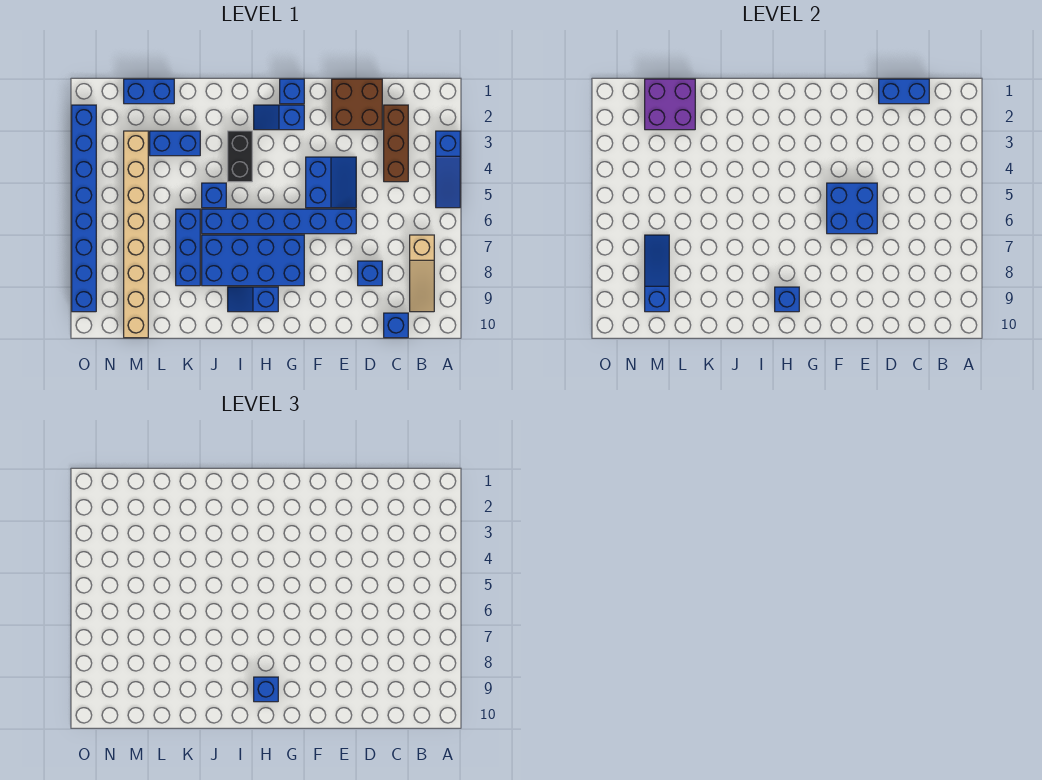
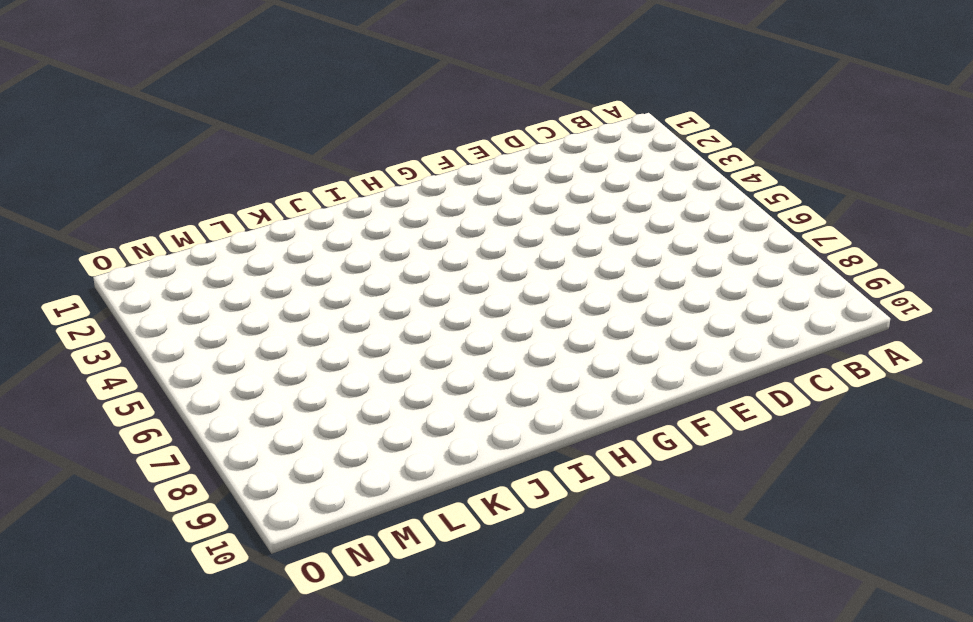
none -> blue slope A3:A5 level 1 top 3
none -> tan slope B7:B9 level 1 top 7
none -> brown brick C2:C4 level 1

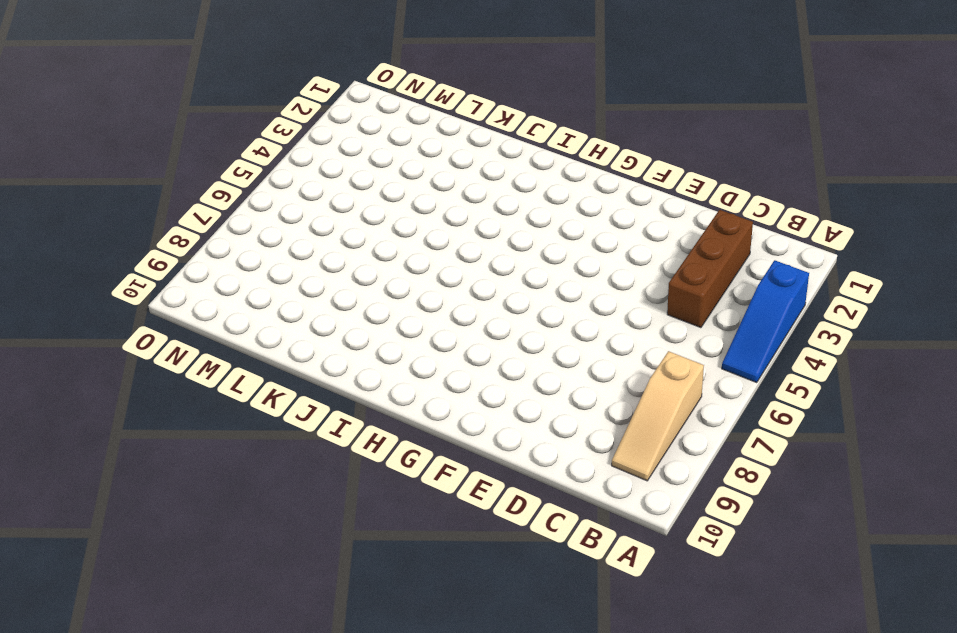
none -> blue brick C10 level 1
none -> brown brick D1:E2 level 1
none -> blue brick D8 level 1

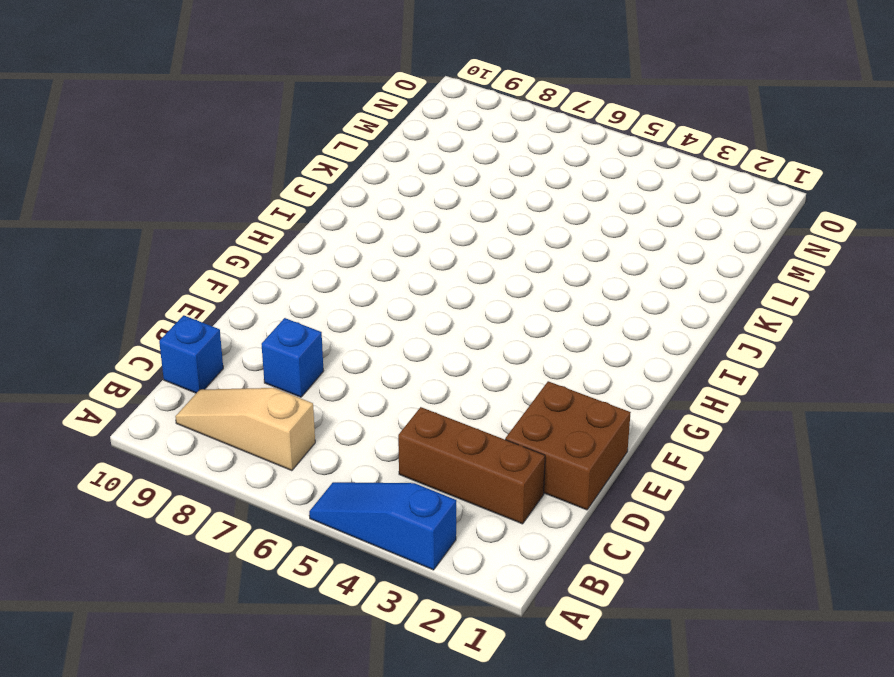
none -> blue slope E4:F5 level 1 top F
none -> blue brick E6:J6 level 1
none -> blue brick G1 level 1

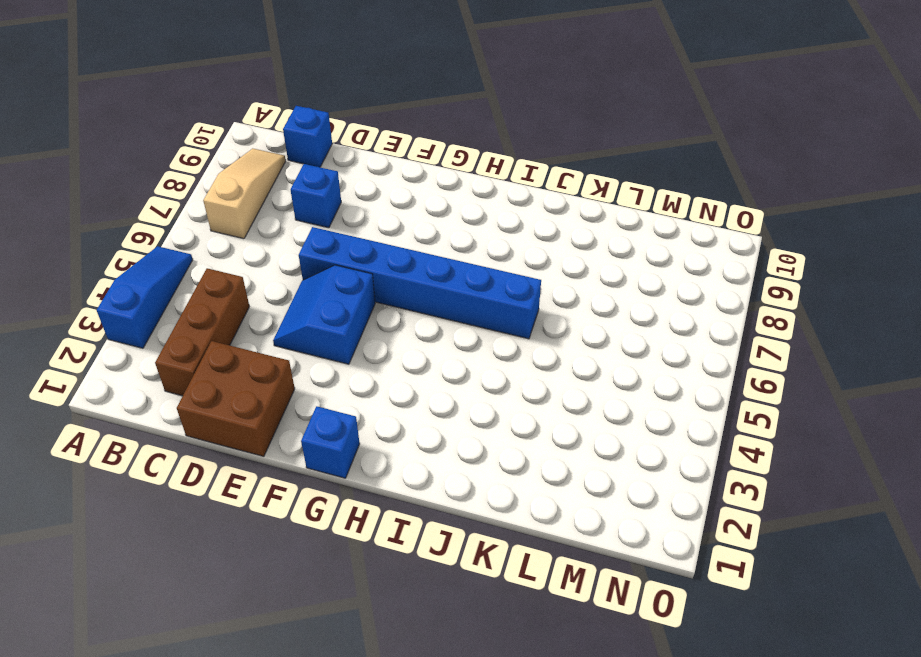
none -> blue slope G2:H2 level 1 top G
none -> blue brick G7:J8 level 1
none -> blue slope H9:I9 level 1 top H

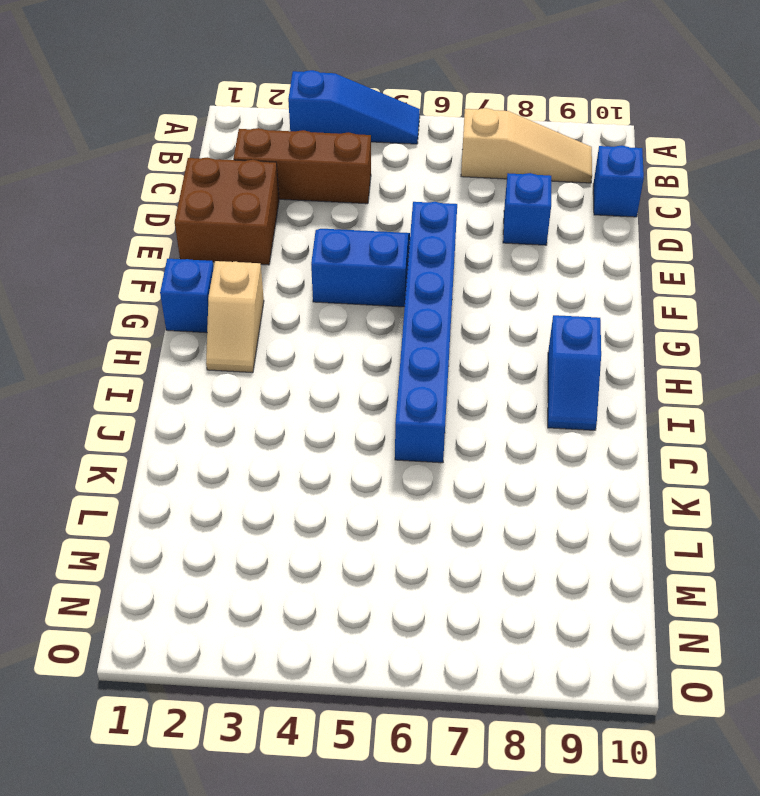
tan slope G2:H2 level 1 top G -> blue slope G2:H2 level 1 top G
none -> blue brick G7:J8 level 1
none -> black brick I3:I4 level 1
none -> blue brick J5 level 1

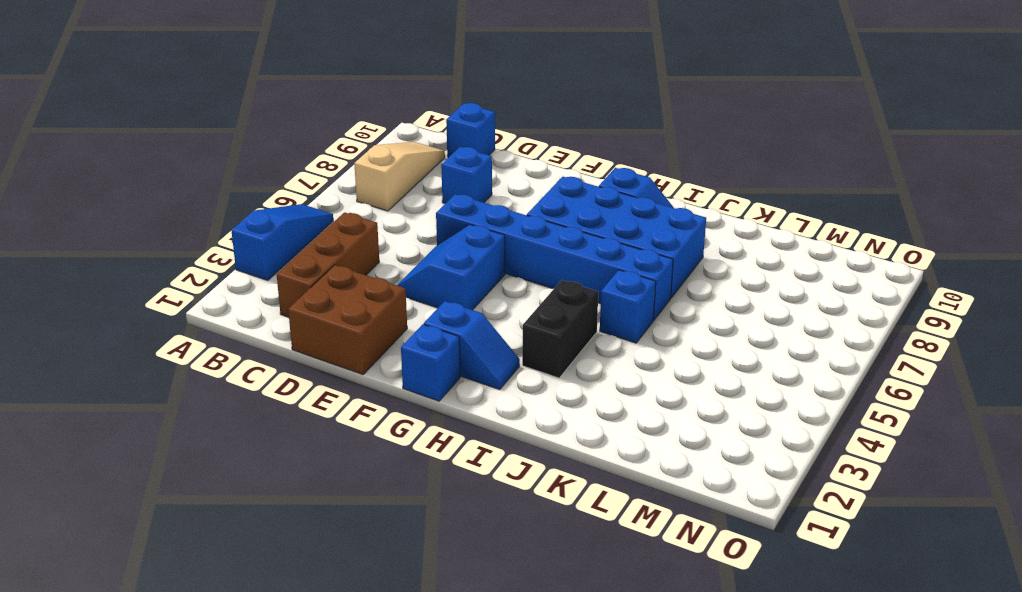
none -> blue brick K3:L3 level 1
none -> blue brick K6:K8 level 1
none -> blue brick L1:M1 level 1

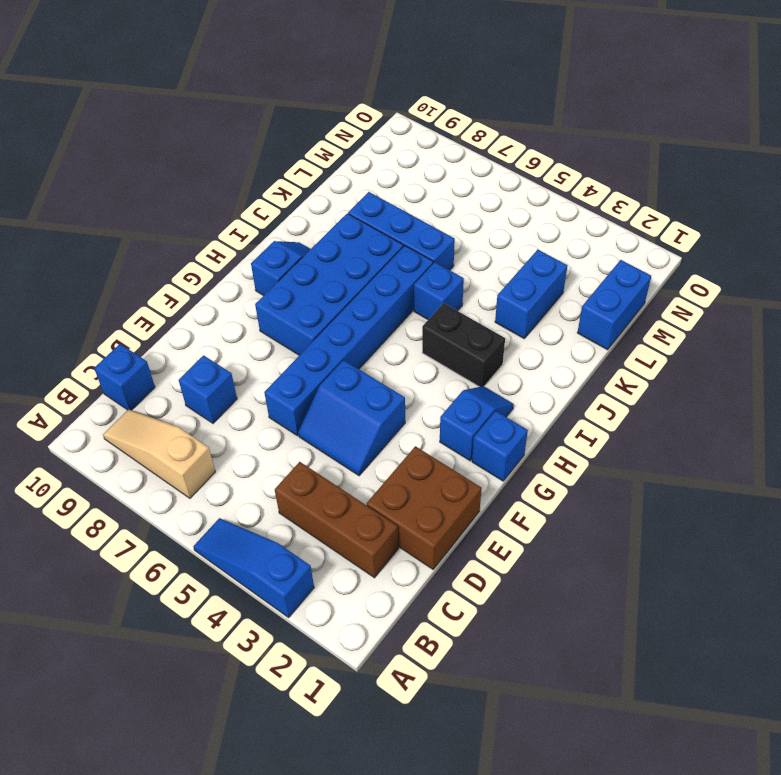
none -> tan brick M3:M10 level 1
none -> blue brick O2:O9 level 1
none -> blue brick C1:D1 level 2

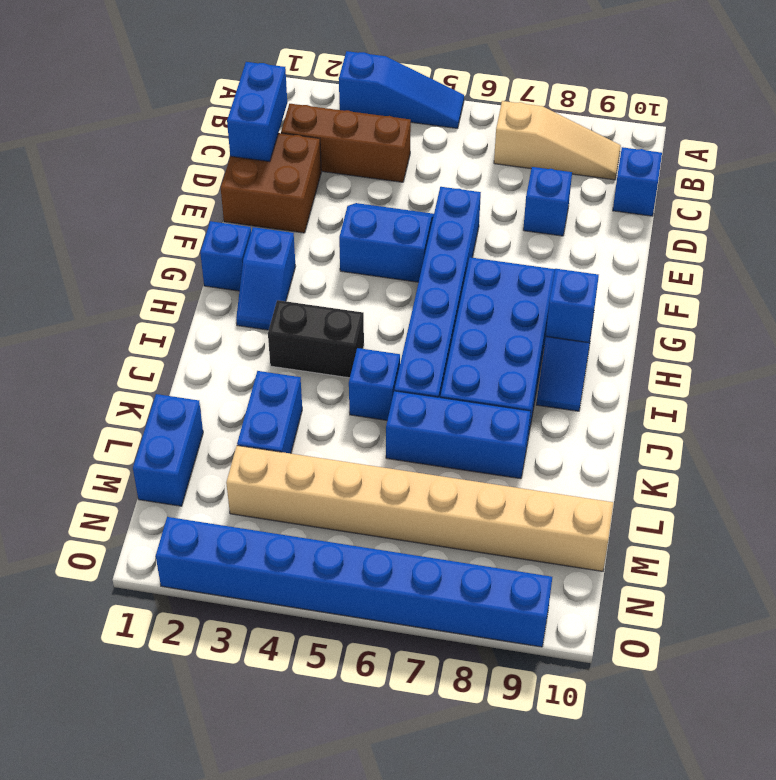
none -> blue brick E5:F6 level 2
none -> purple brick L1:M2 level 2
none -> blue slope M7:M9 level 2 top 9

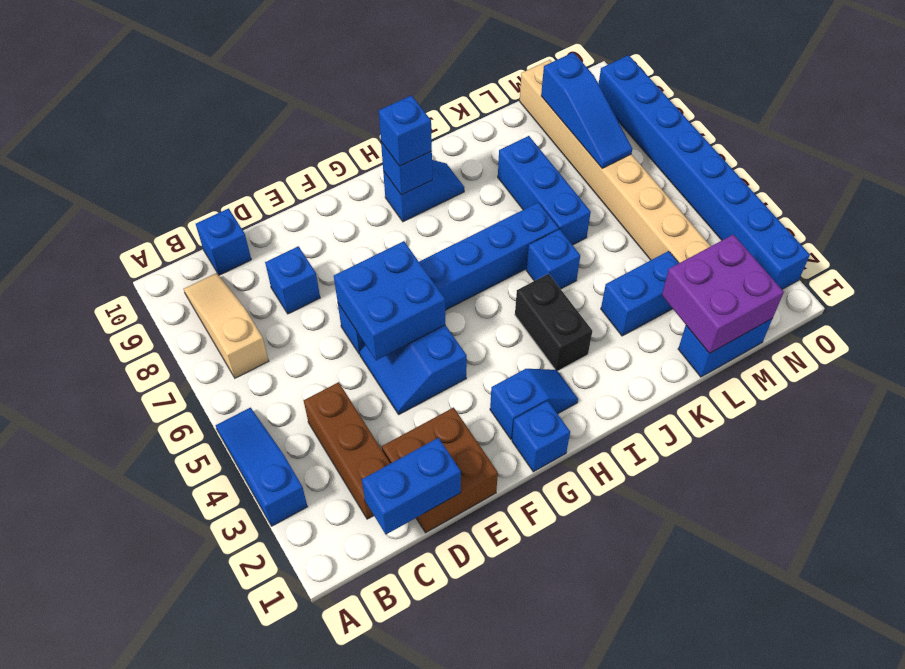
none -> blue brick G7:J8 level 1

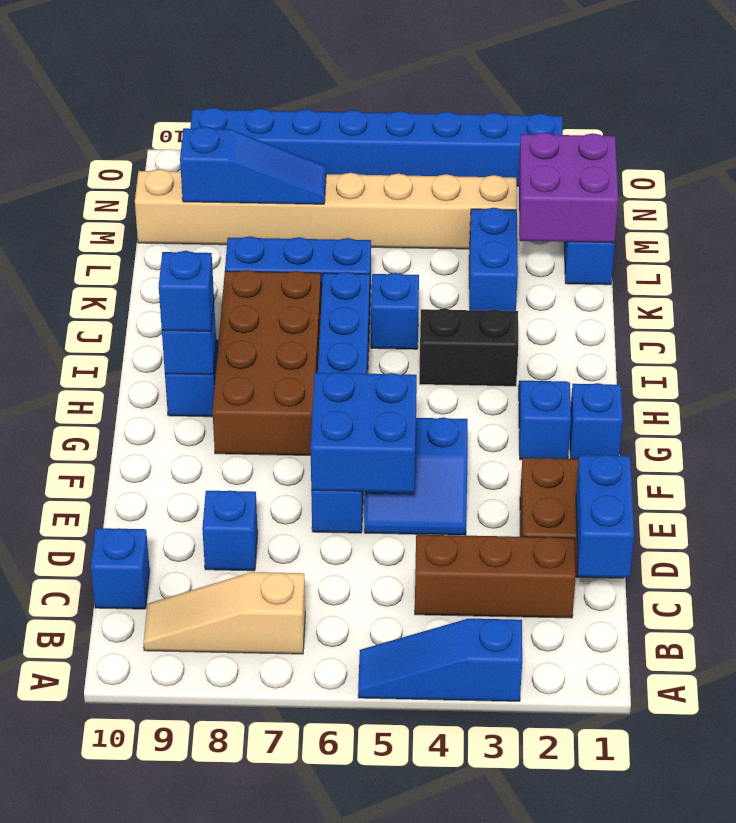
brown brick G7:J8 level 1 -> blue brick G7:J8 level 1

